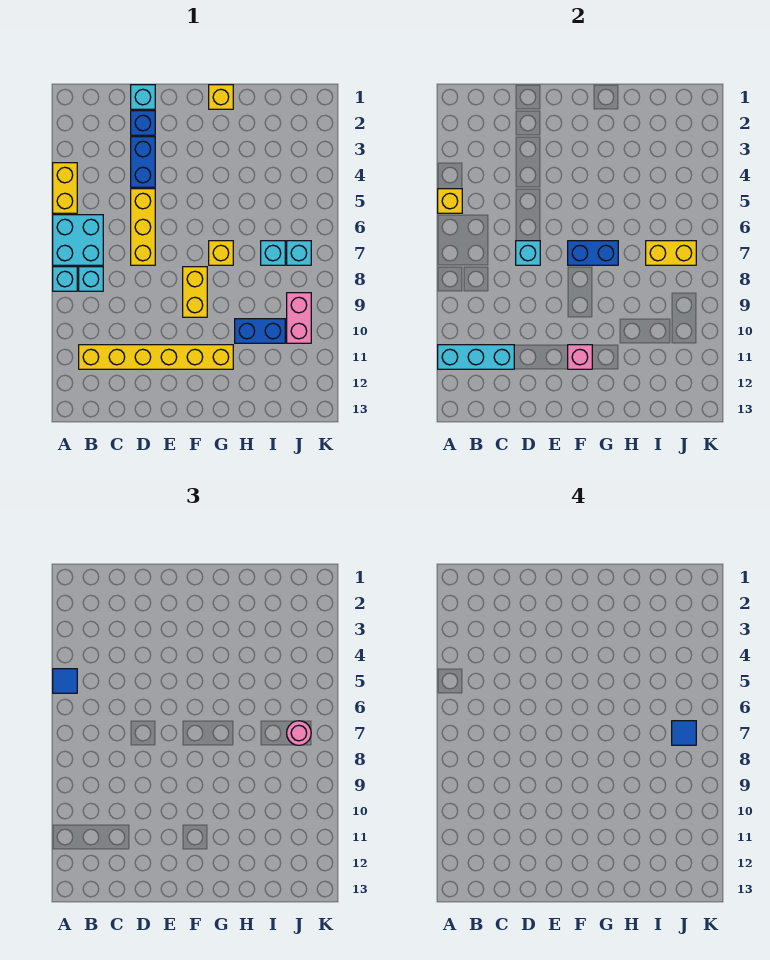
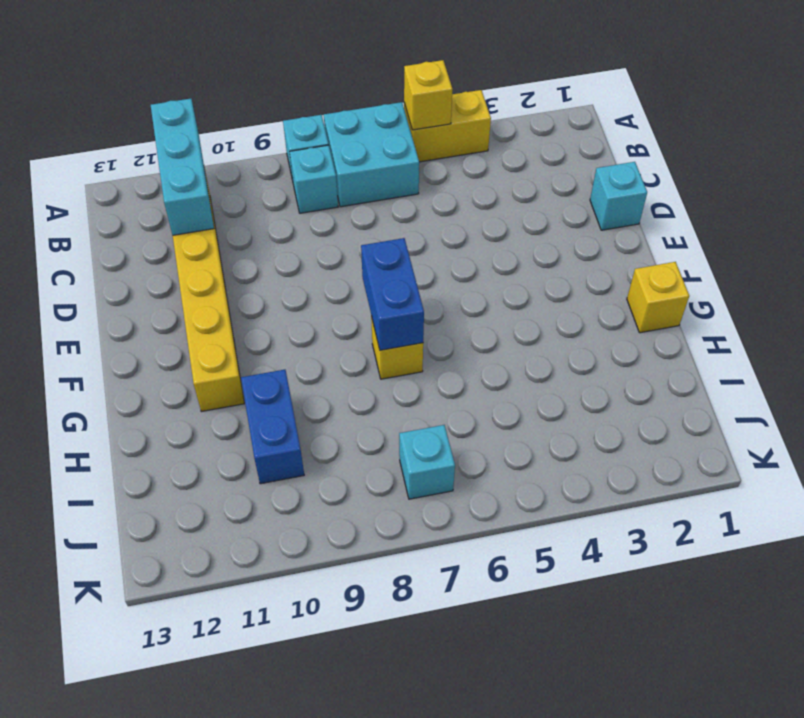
none -> blue brick D2 level 1
none -> blue brick D3:D4 level 1
none -> yellow brick D5:D7 level 1

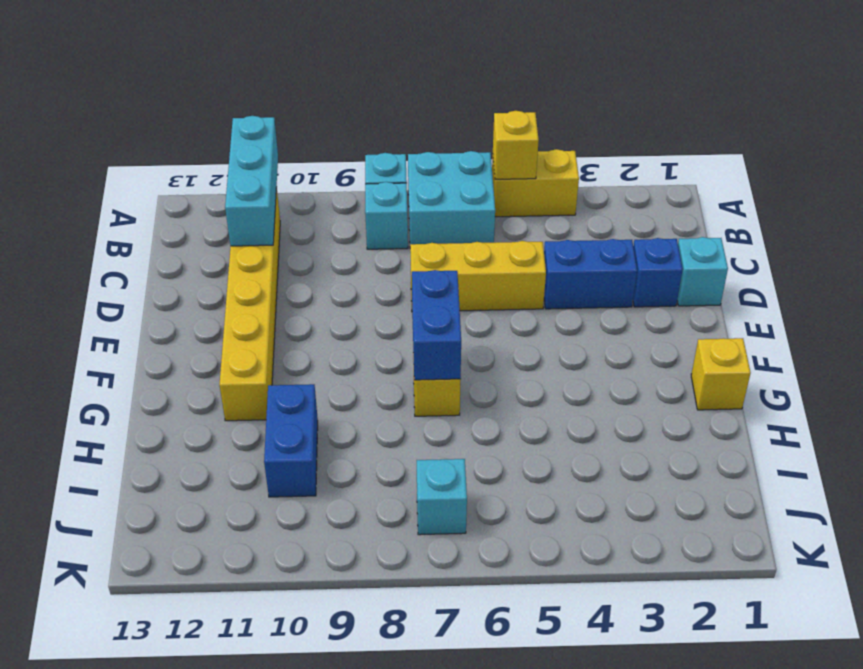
none -> yellow brick F8:F9 level 1
none -> cyan brick I7 level 1
none -> pink brick J9:J10 level 1

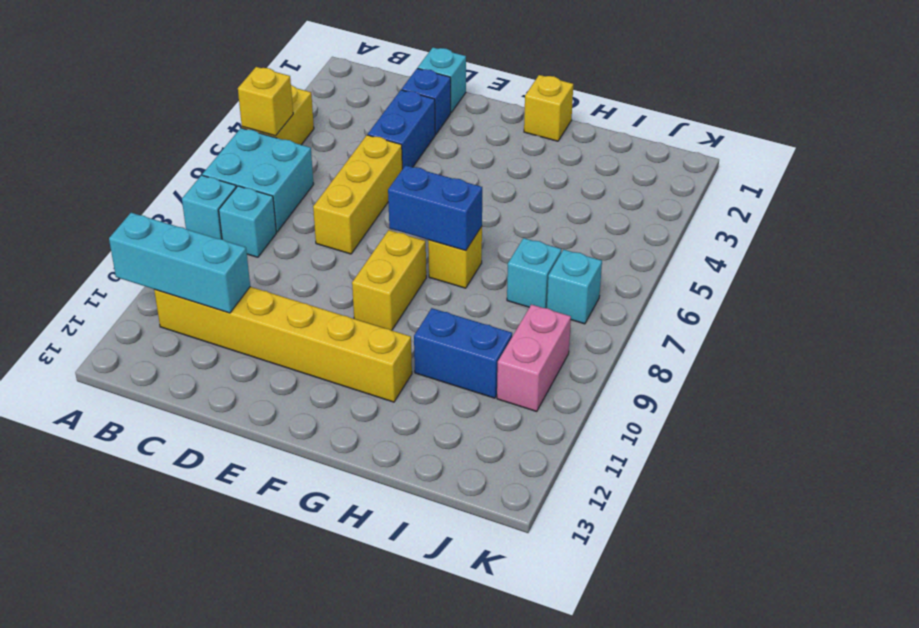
none -> cyan brick D7 level 2
none -> pink brick F11 level 2
none -> yellow brick I7:J7 level 2

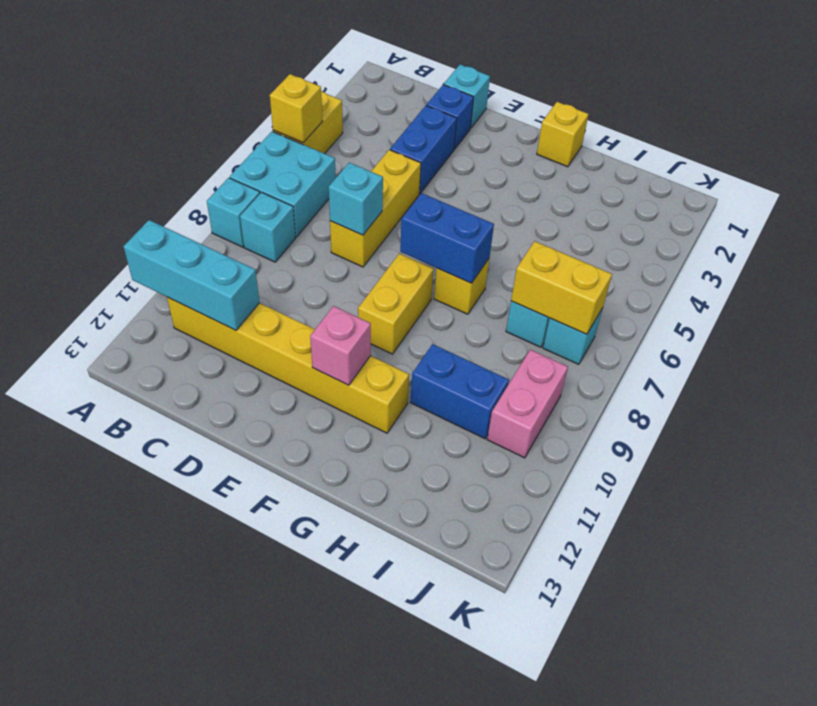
none -> blue tile A5 level 3
none -> pink round brick J7 level 3
none -> blue tile J7 level 4

